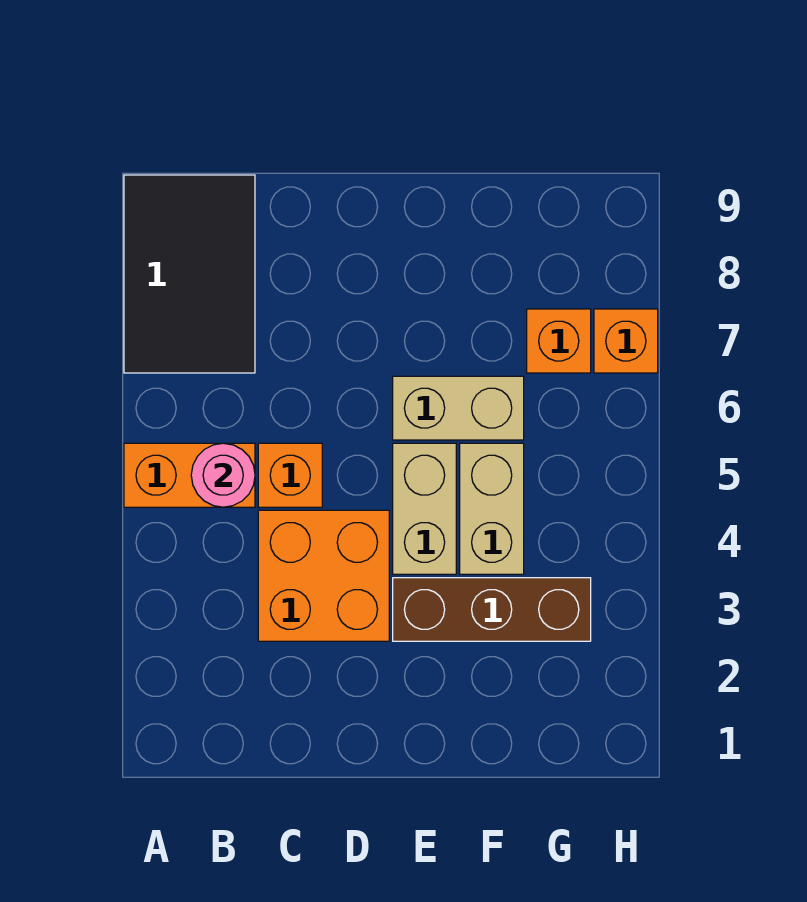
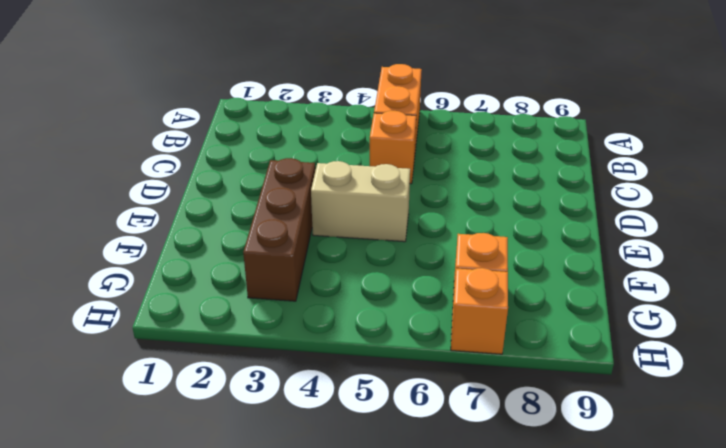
none -> black tile A7:B9 level 1
none -> orange brick C3:D4 level 1

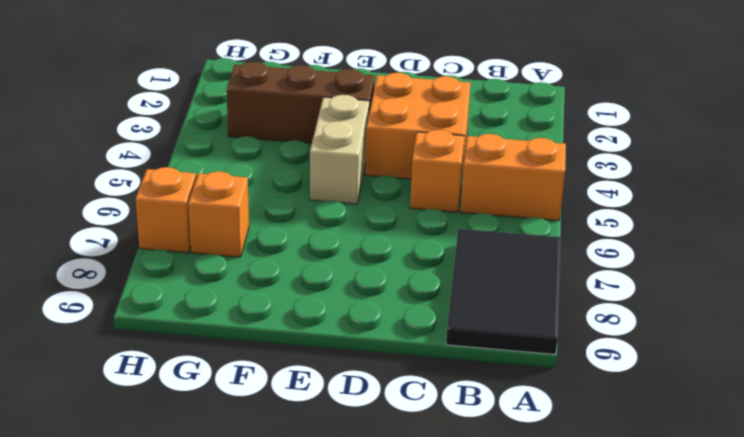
none -> tan brick E6:F6 level 1
none -> tan brick F4:F5 level 1

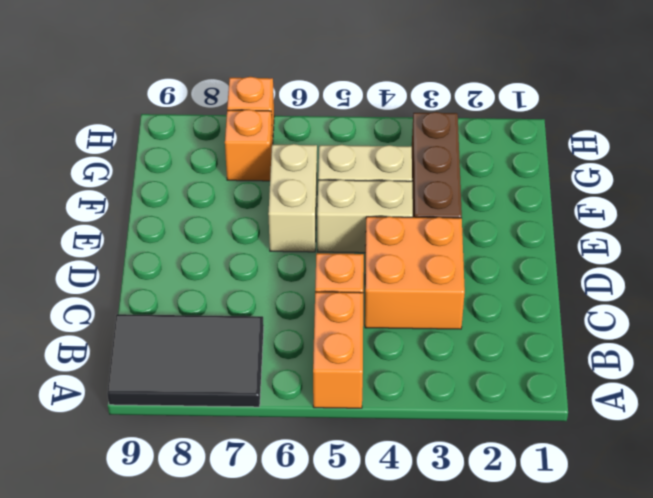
none -> pink round brick B5 level 2

